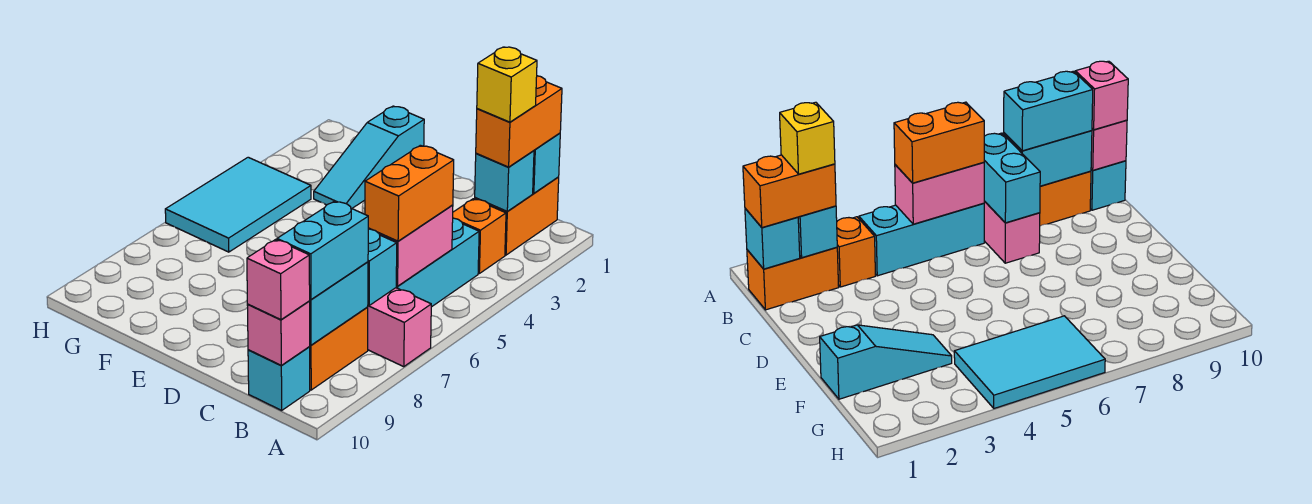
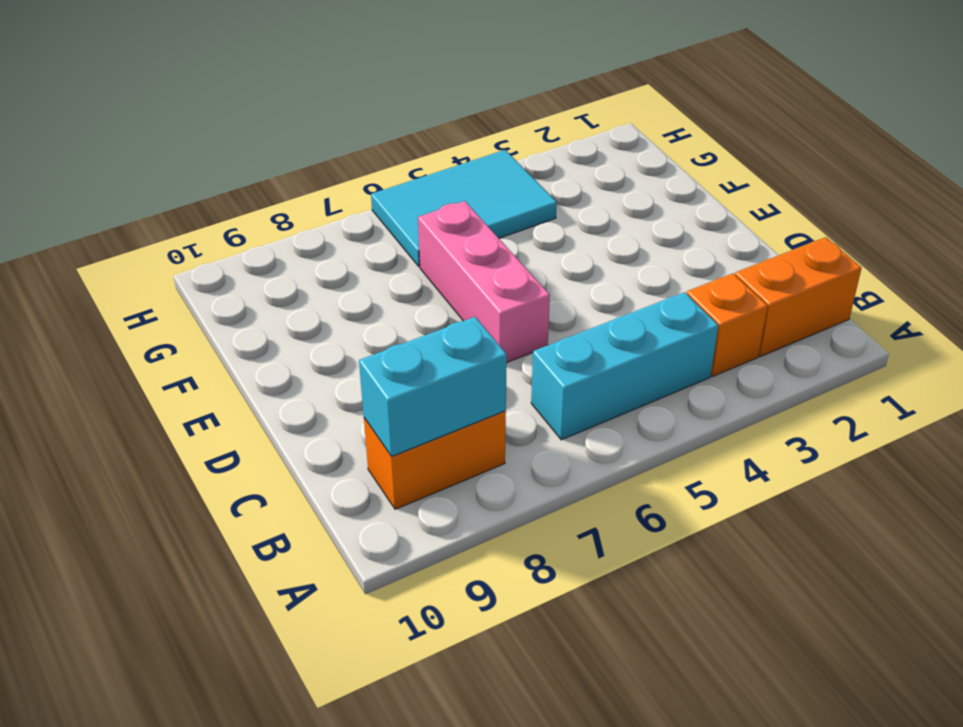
pink brick D6:F6 level 1 -> pink brick A7:C7 level 1
none -> cyan brick B10 level 1
none -> cyan slope F1:F3 level 1 top 1
none -> cyan brick B1 level 2

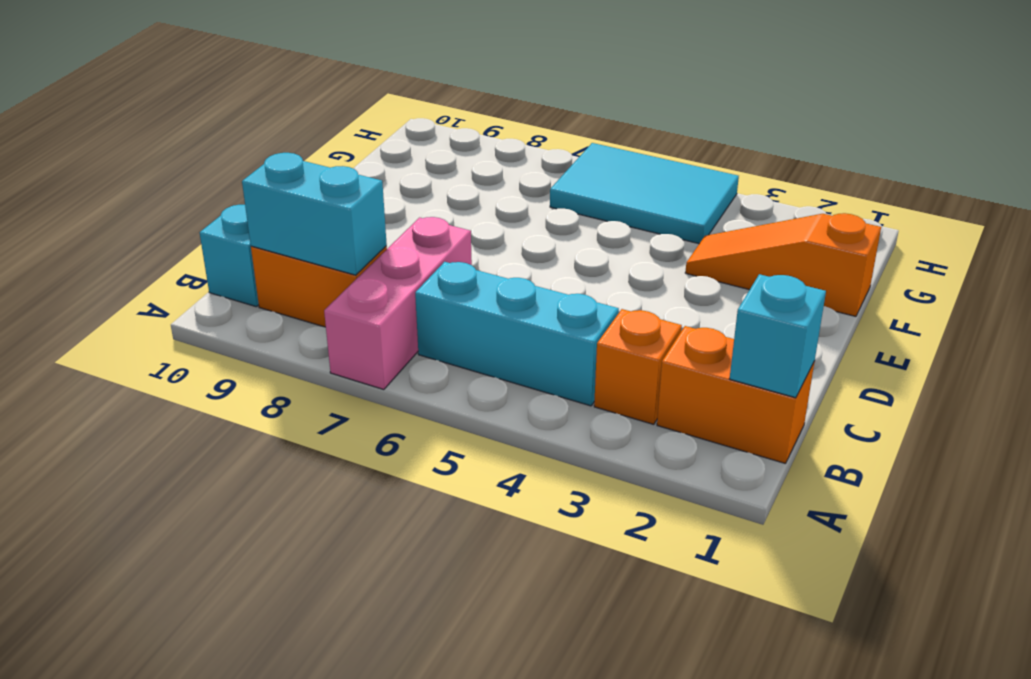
orange slope F1:F3 level 1 top 1 -> cyan slope F1:F3 level 1 top 1
none -> cyan brick B2 level 2
none -> pink brick B5:B6 level 2
none -> cyan brick B7:C7 level 2

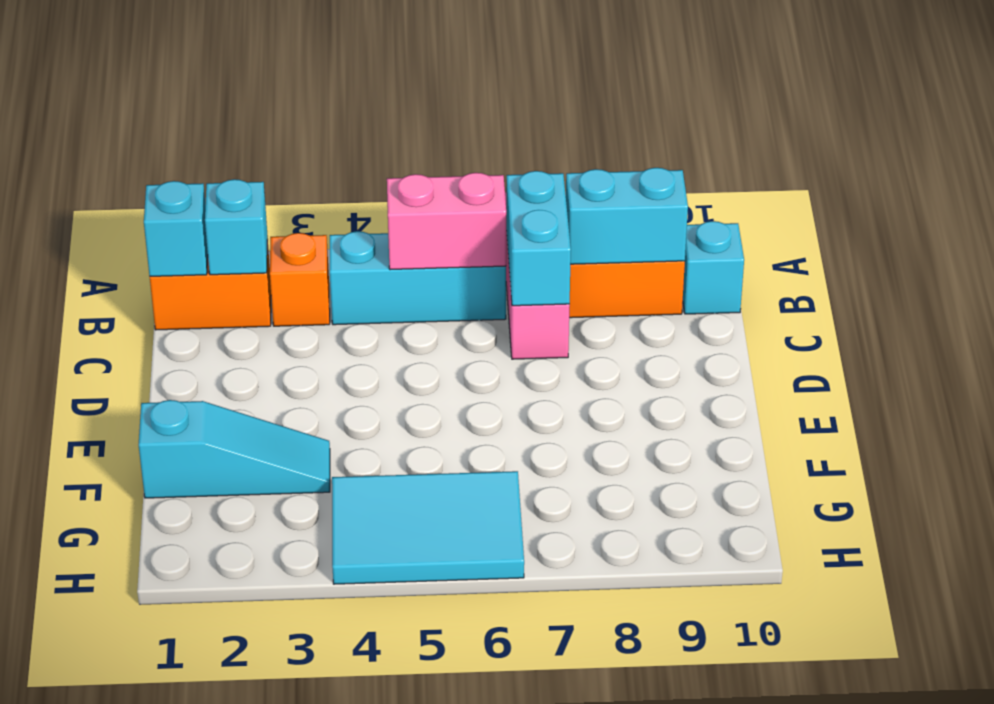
none -> pink brick B10 level 2
none -> orange brick B1:B2 level 3
none -> orange brick B5:B6 level 3

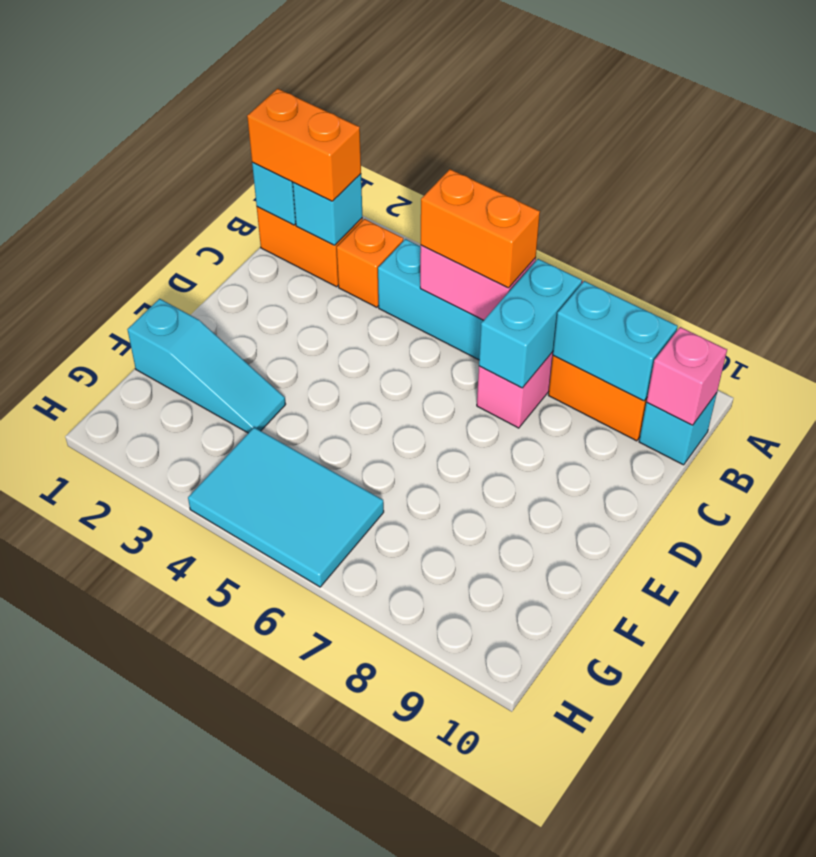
none -> cyan brick B8:B9 level 3
none -> pink brick B10 level 3
none -> yellow brick B2 level 4

